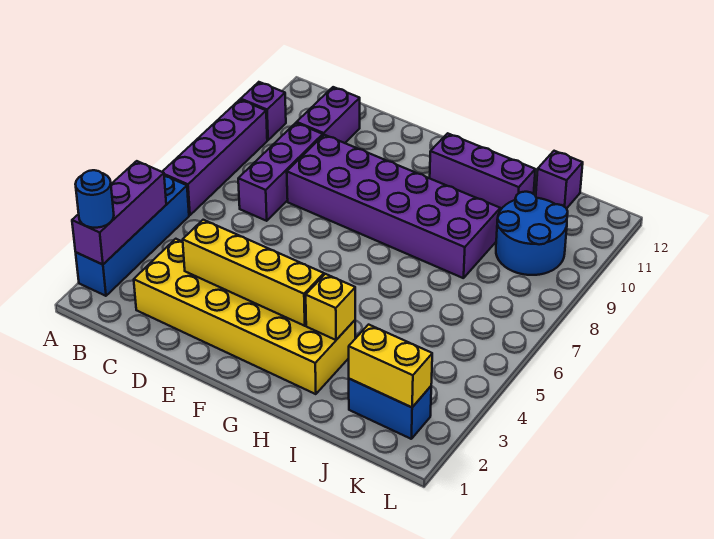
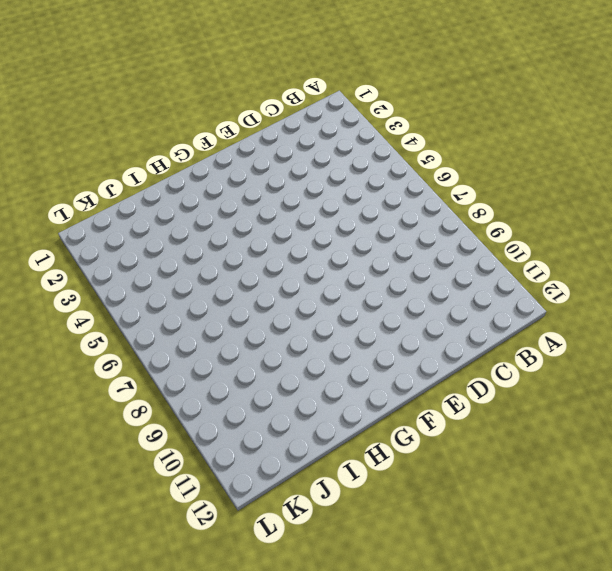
none -> blue brick A2:A5 level 1
none -> purple brick A6:A9 level 1
none -> purple brick A10 level 1

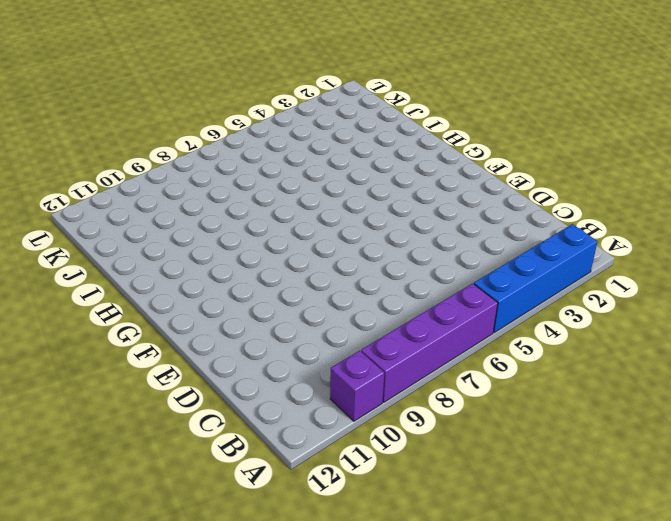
none -> yellow brick C2:H3 level 1
none -> purple brick C7:C9 level 1
none -> purple brick C10:C11 level 1

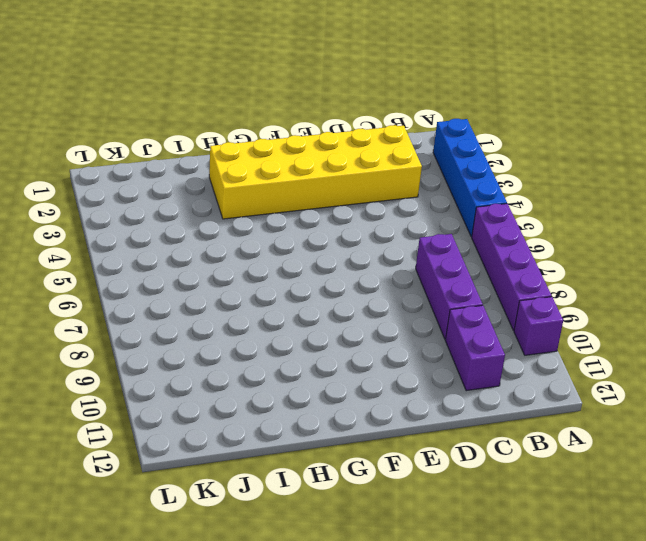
none -> purple brick D8:I9 level 1
none -> purple brick G11:I11 level 1
none -> blue brick J2:K2 level 1

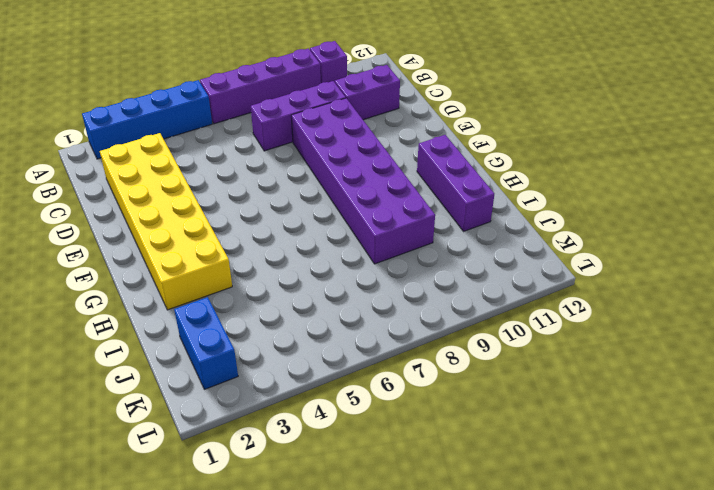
none -> blue round brick J9:K10 level 1
none -> purple brick J12 level 1
none -> purple brick A2:A4 level 2

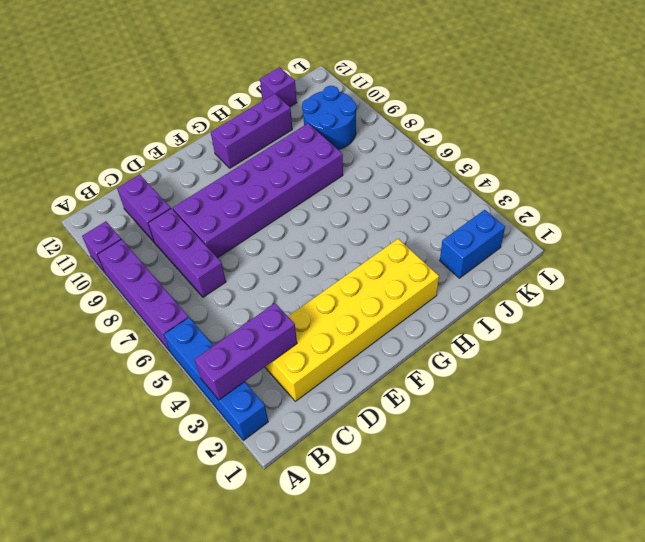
purple brick A3:C3 level 2 -> purple brick A2:A4 level 2
none -> yellow brick D3:G3 level 2
none -> yellow brick H3 level 2
none -> yellow brick J2:K2 level 2

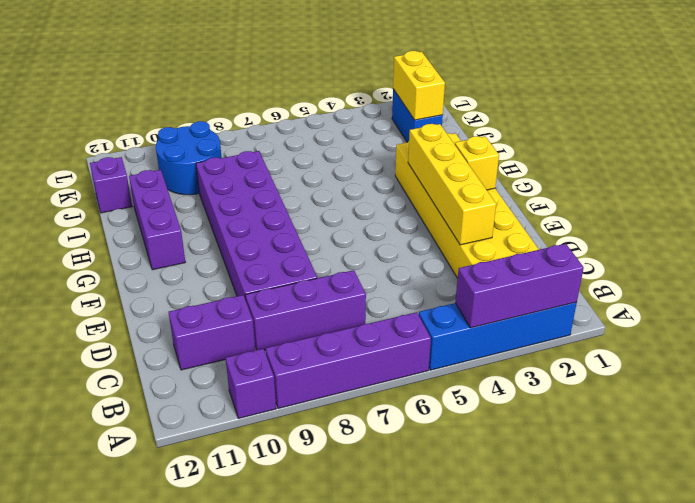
yellow brick F2 level 2 -> yellow brick H3 level 2
none -> blue round brick A2 level 3

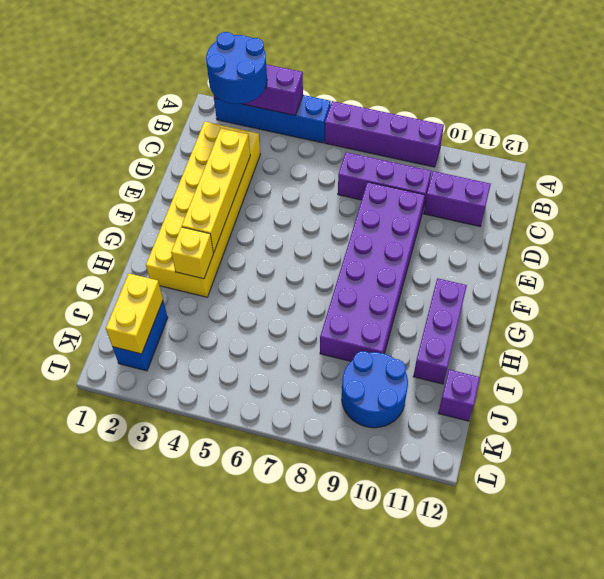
blue round brick A2:B3 level 3 -> blue round brick A2 level 3
none -> purple brick A10 level 1

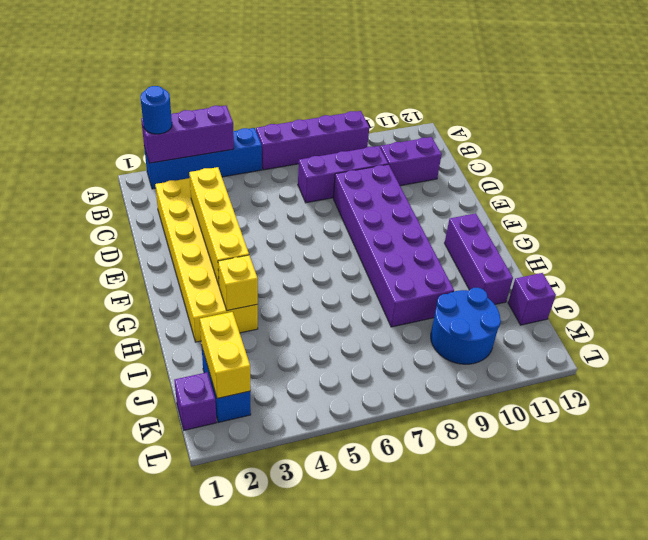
purple brick K1 level 1 -> purple brick A10 level 1

